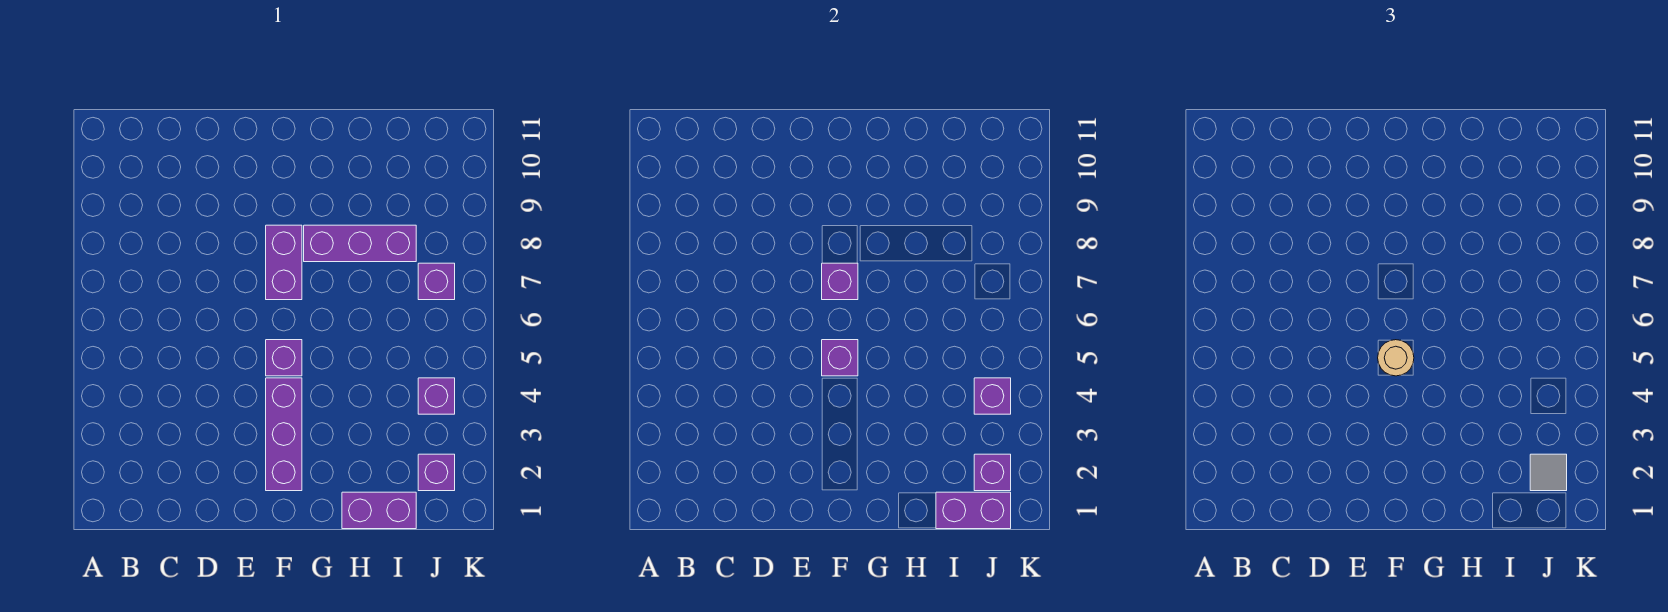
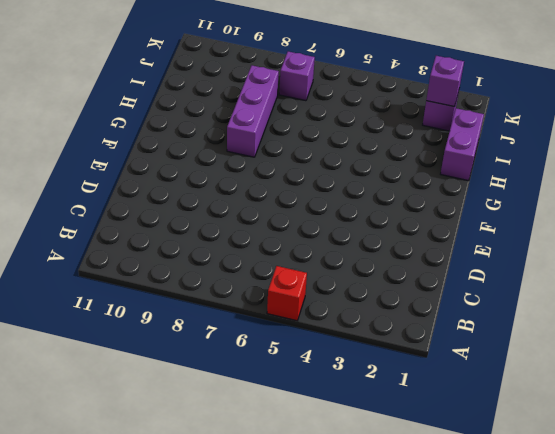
red brick A5 level 1 -> none
none -> purple brick F2:F4 level 1
none -> purple brick F5 level 1
none -> purple brick F7:F8 level 1

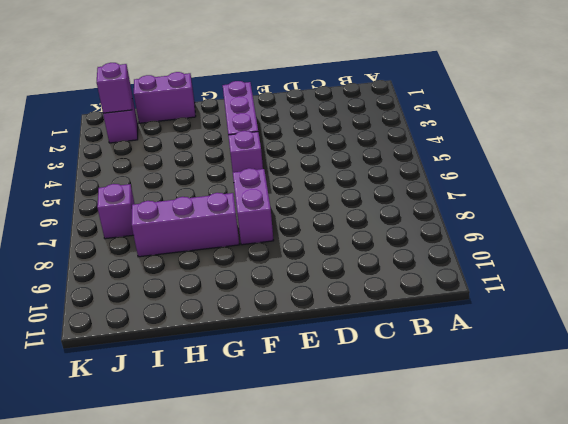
none -> purple brick J4 level 1
none -> purple brick F5 level 2
none -> purple brick F7 level 2

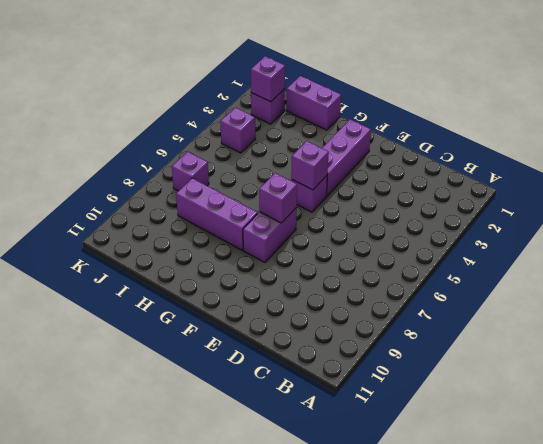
none -> purple brick I1:J1 level 2
none -> purple brick J4 level 2
none -> tan round brick F5 level 3

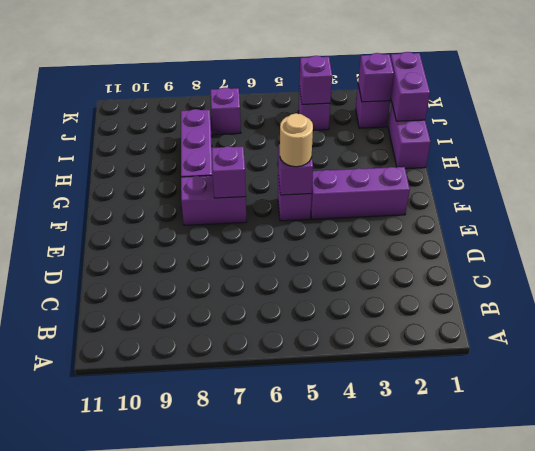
none -> grey tile J2 level 3

